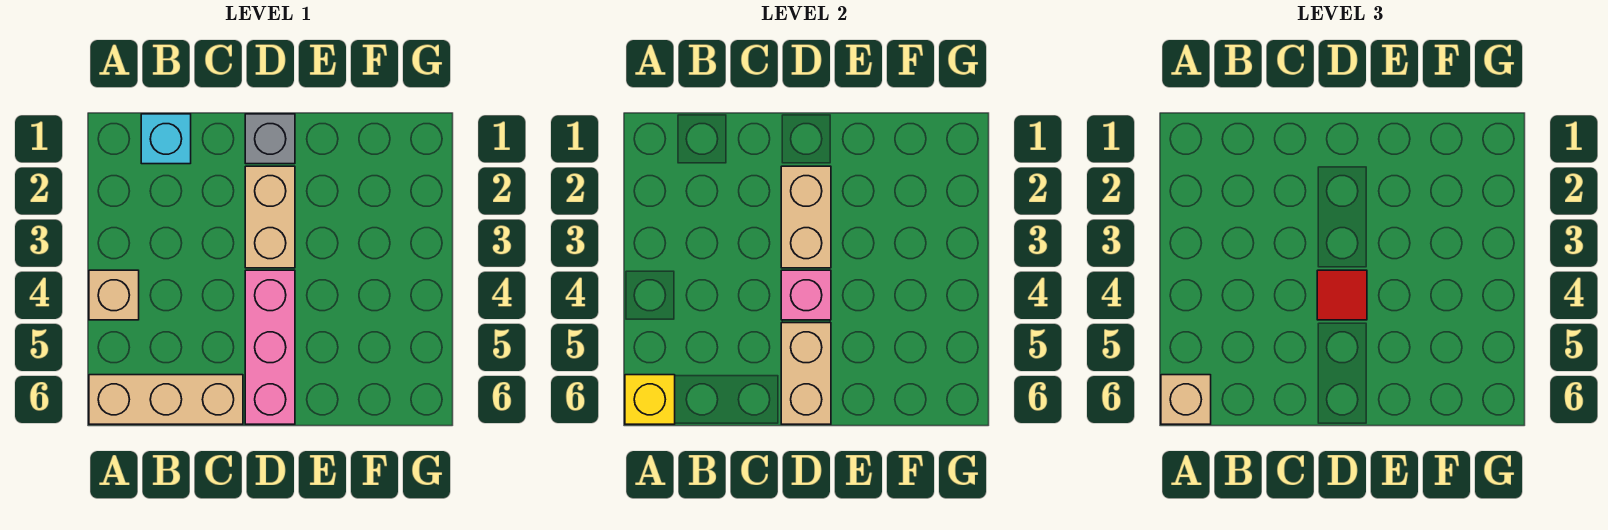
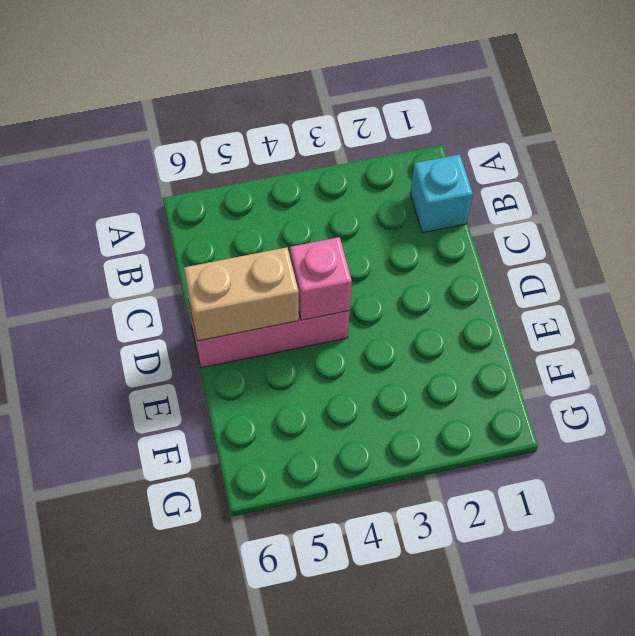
none -> tan brick A4 level 1
none -> tan brick A6:C6 level 1
none -> grey brick D1 level 1

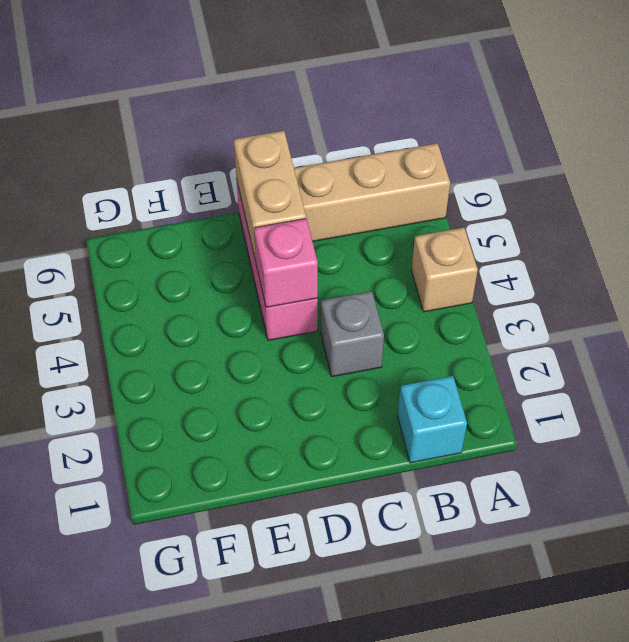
grey brick C3 level 1 -> grey brick D1 level 1
none -> tan brick D2:D3 level 1
none -> yellow brick A6 level 2
none -> tan brick D2:D3 level 2

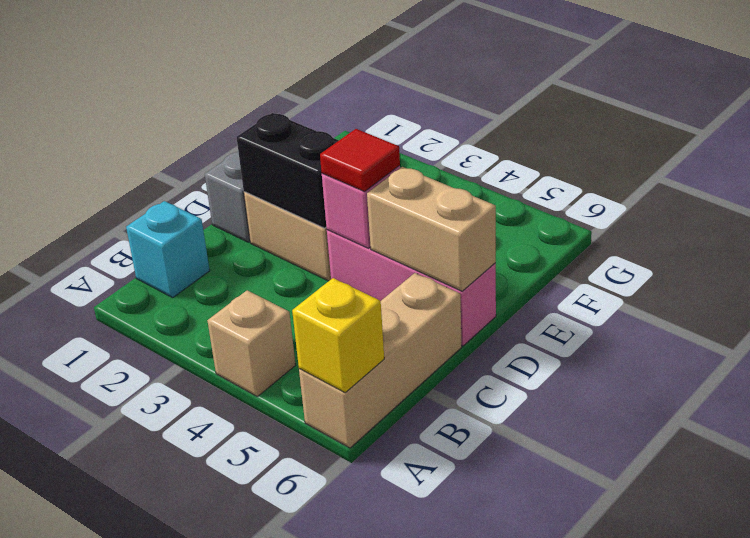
black brick D2:D3 level 2 -> tan brick D2:D3 level 2
none -> tan brick A6 level 3

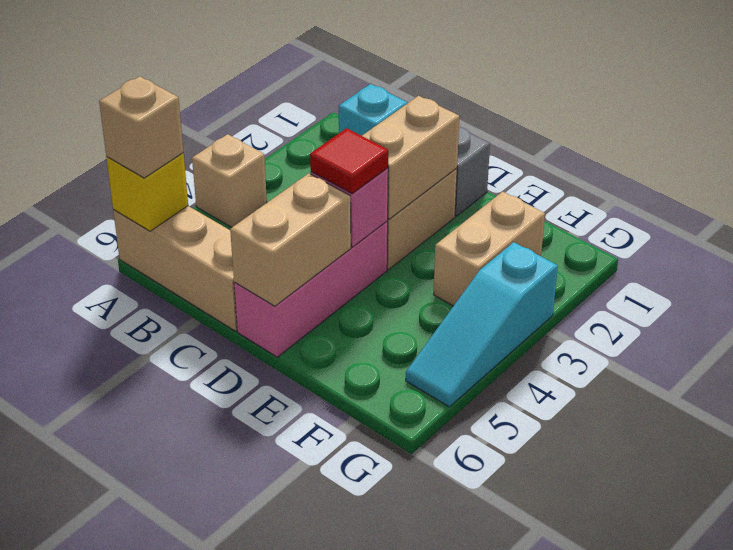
tan brick F2:F3 level 1 -> none
cyan slope G3:G5 level 1 top 3 -> none

